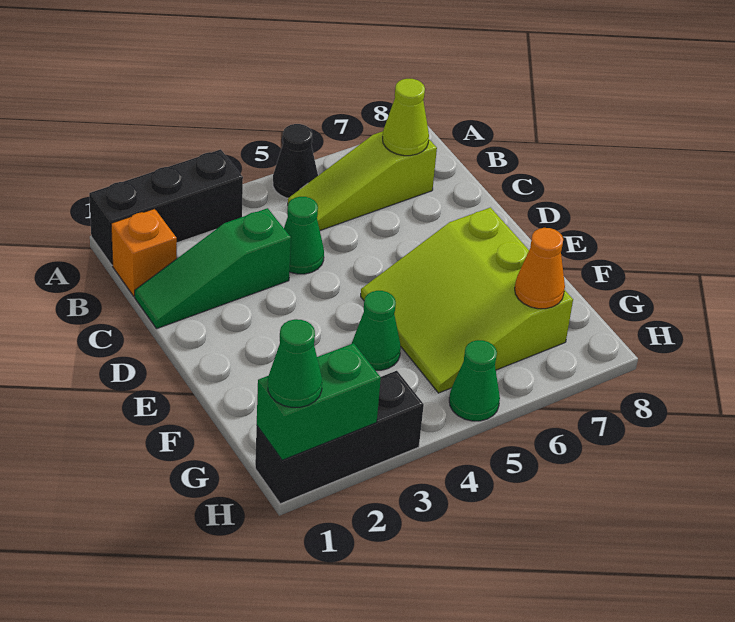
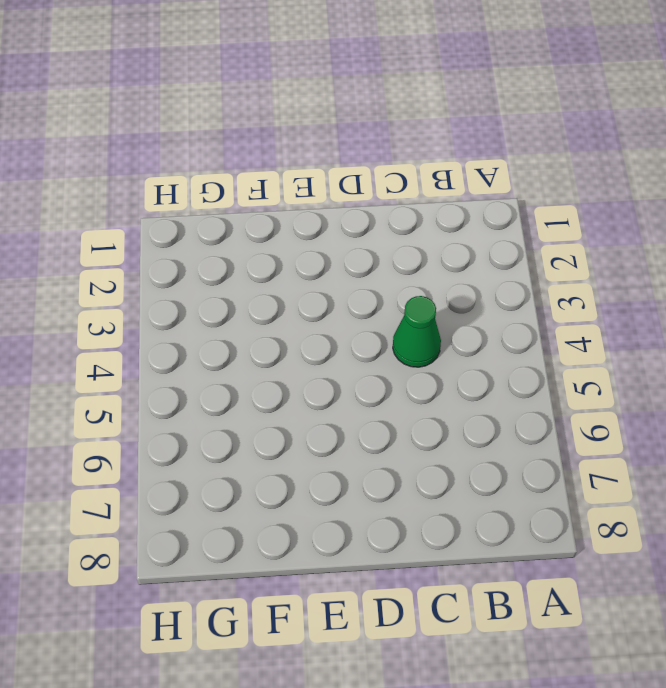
none -> black brick A1:A3 level 1
none -> black cone A5 level 1
none -> orange brick B1 level 1

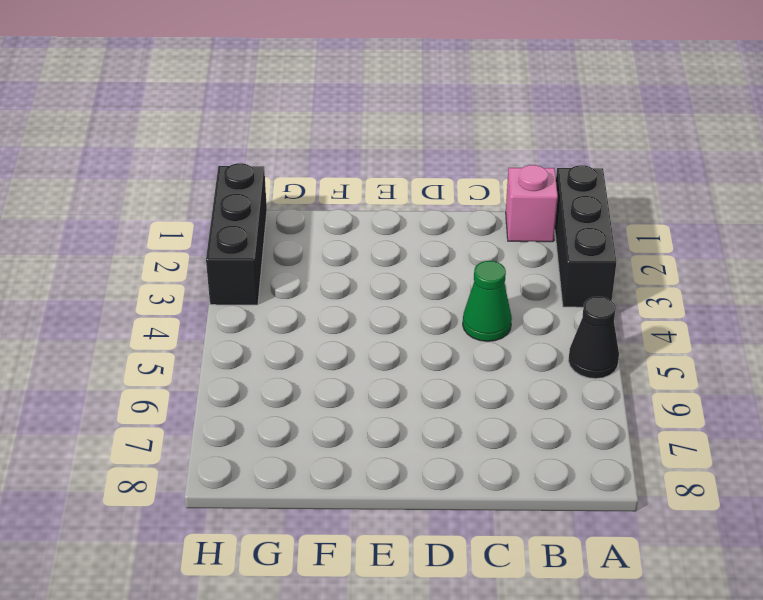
pink brick B1 level 1 -> orange brick B1 level 1
none -> lime slope B5:B7 level 1 top 7
none -> green slope C1:C3 level 1 top 3
none -> lime slope E5:G7 level 1 top 7

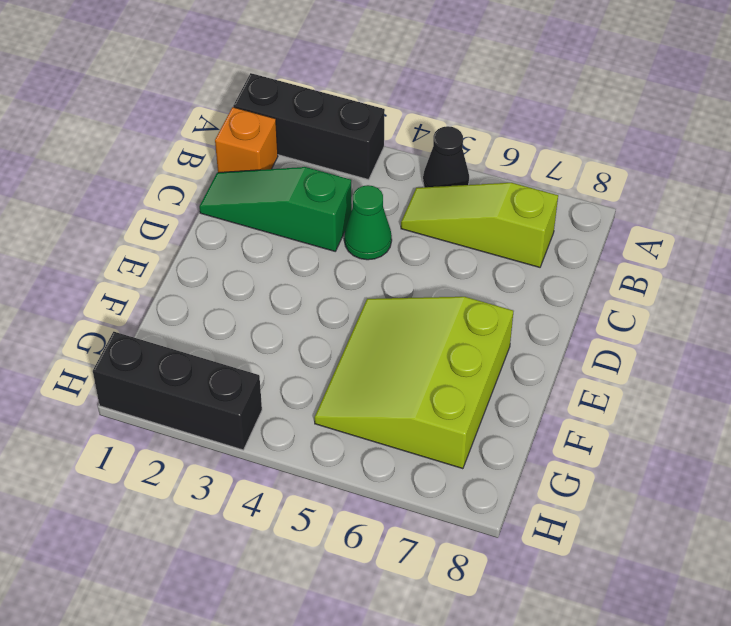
none -> green cone F4 level 1
none -> green cone H5 level 1
none -> lime cone B7 level 2

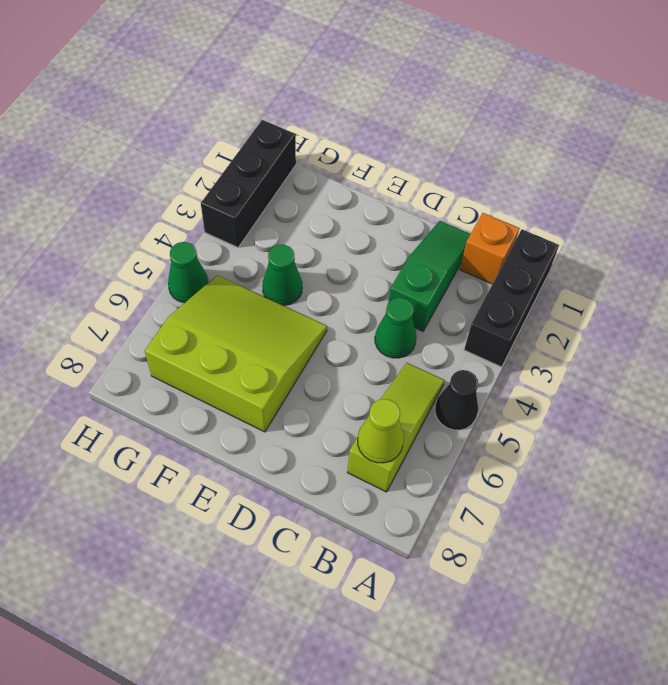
none -> orange cone G7 level 2
none -> green brick H1:H2 level 2
none -> green cone H1 level 3

